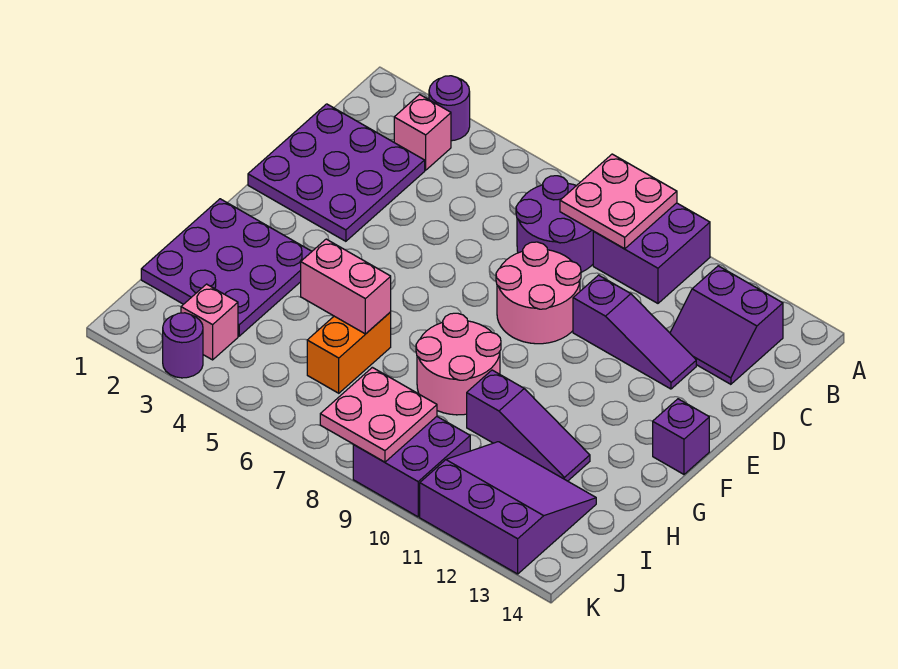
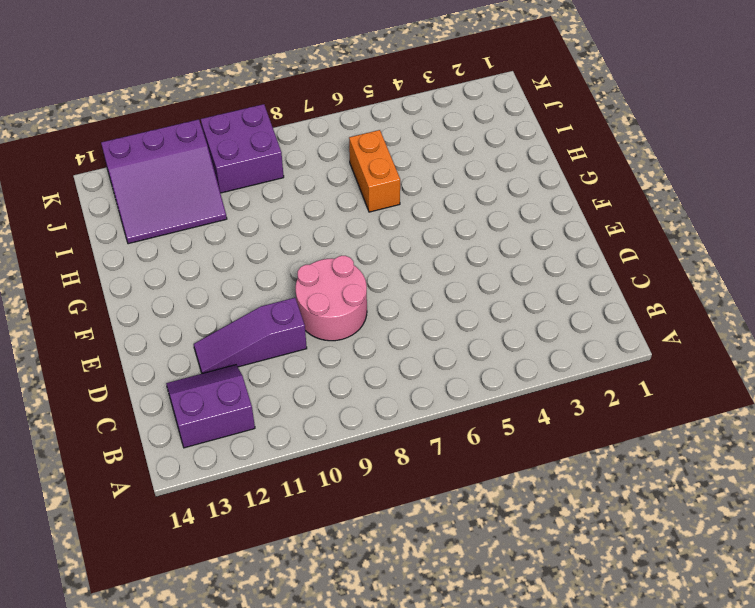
none -> purple round brick A3 level 1
none -> purple brick A9:B10 level 1
none -> pink brick B3 level 1

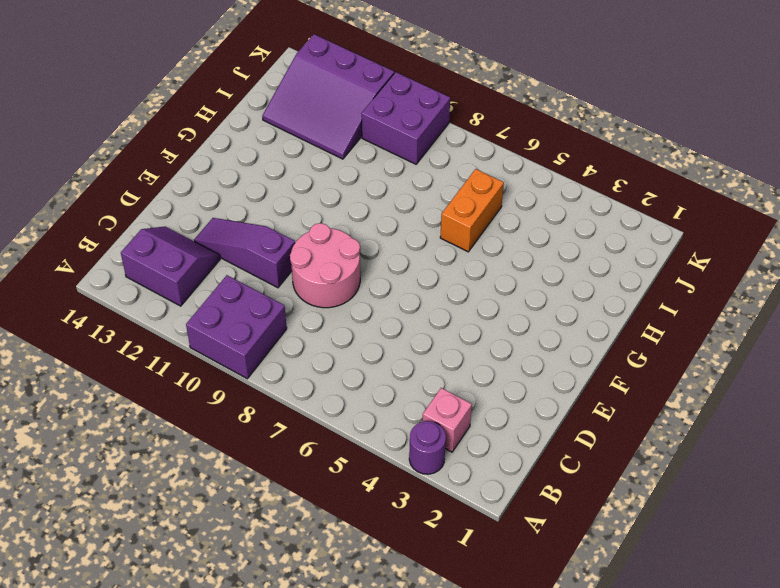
none -> purple round brick B7:C8 level 1
none -> purple plate C1:E3 level 1
none -> purple brick F14 level 1

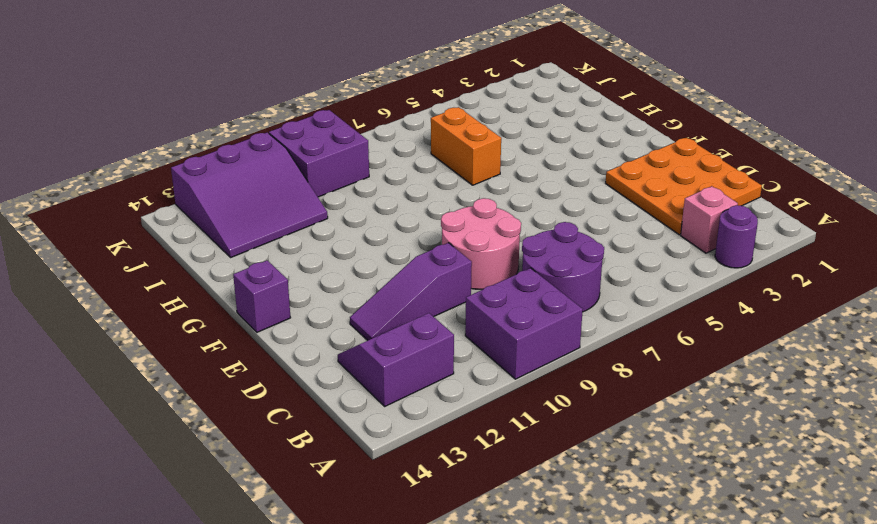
orange plate C1:E3 level 1 -> purple plate C1:E3 level 1
none -> purple plate G1:I3 level 1
none -> pink round brick G8:H9 level 1
none -> purple slope H10:H12 level 1 top 10

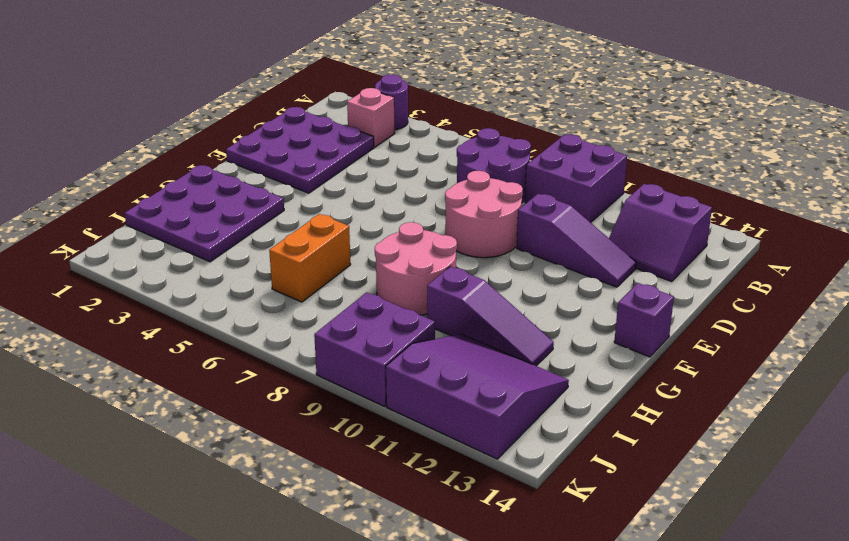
none -> pink brick J3 level 1
none -> purple round brick K3 level 1
none -> pink plate A8:B9 level 2

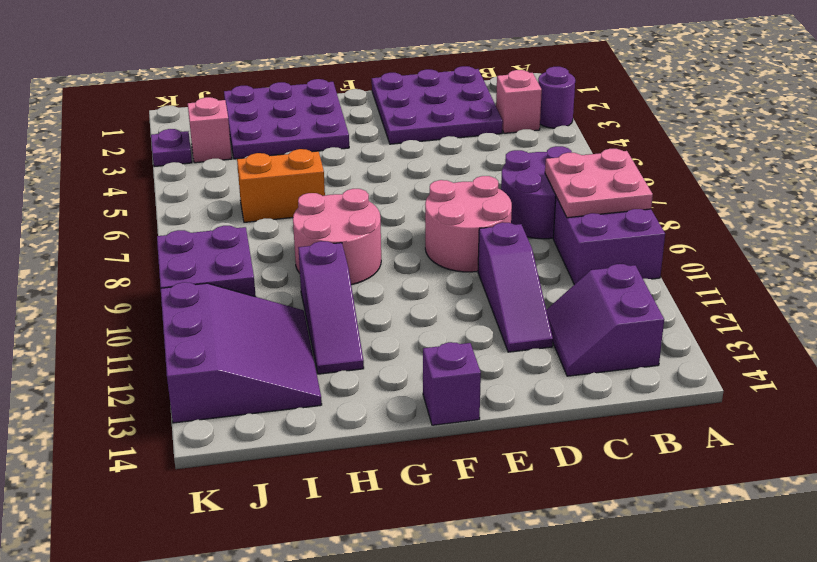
purple plate K3 level 1 -> purple round brick K3 level 1
none -> pink brick H5:H6 level 2
none -> pink plate J8:K9 level 2

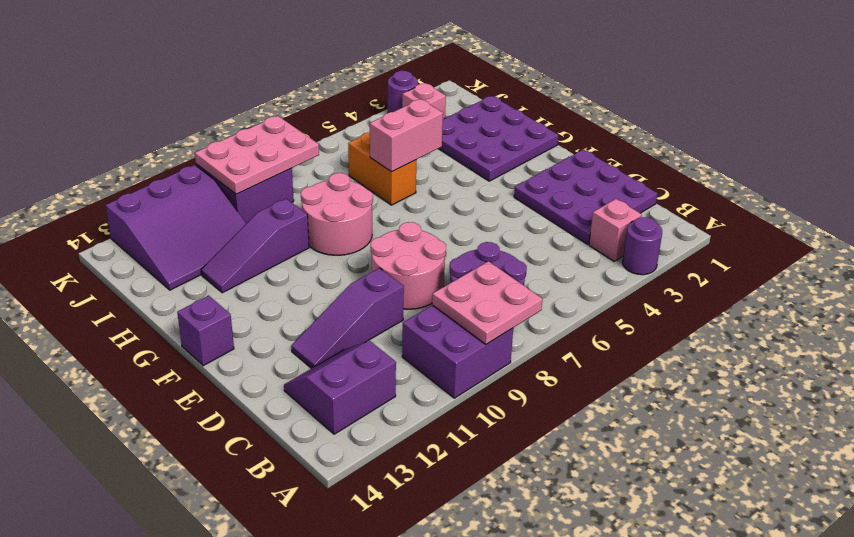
pink plate J8:K10 level 2 -> pink plate J8:K9 level 2

